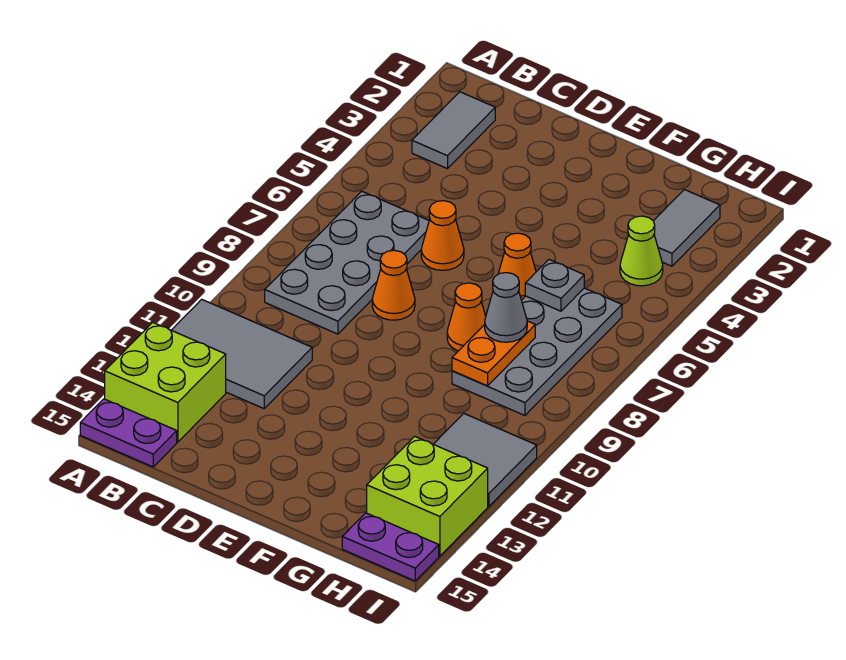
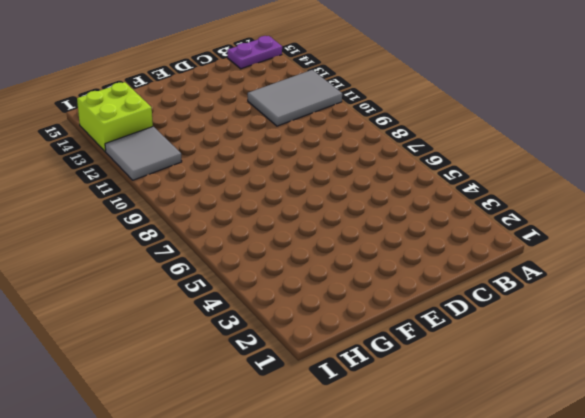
none -> lime brick A13:B14 level 1
none -> grey tile B2:B3 level 1
none -> grey plate B6:C9 level 1

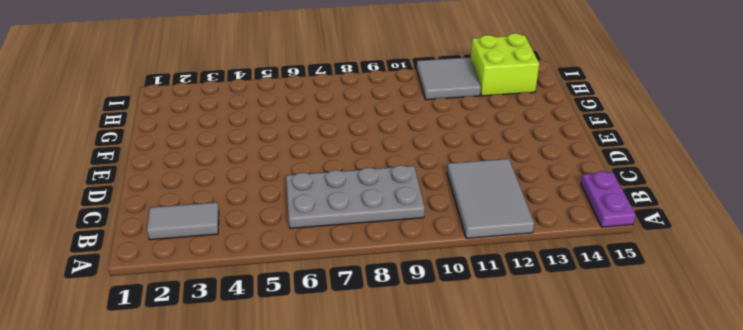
none -> lime brick A13:B14 level 1
none -> orange cone D6 level 1
none -> orange cone D8 level 1

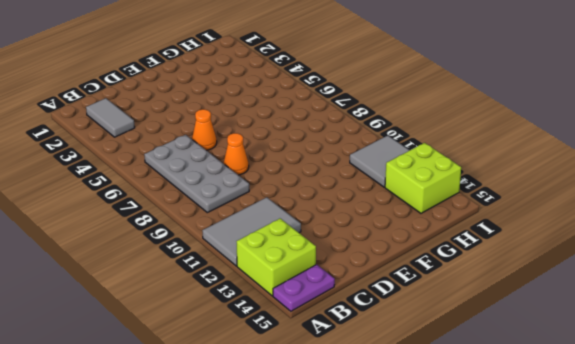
none -> orange cone F6 level 1
none -> orange cone F8 level 1
none -> grey plate G6:H9 level 1

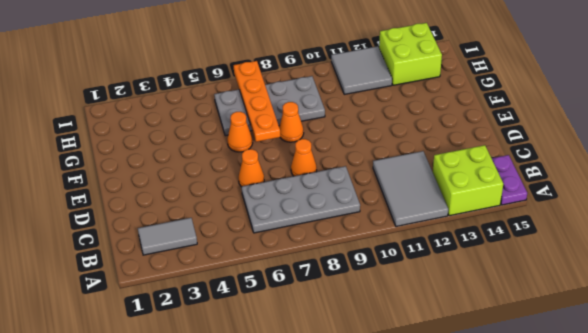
orange plate F7:I7 level 2 -> none
none -> grey tile H2:H3 level 1
none -> lime cone H4 level 1
none -> purple plate H15:I15 level 1

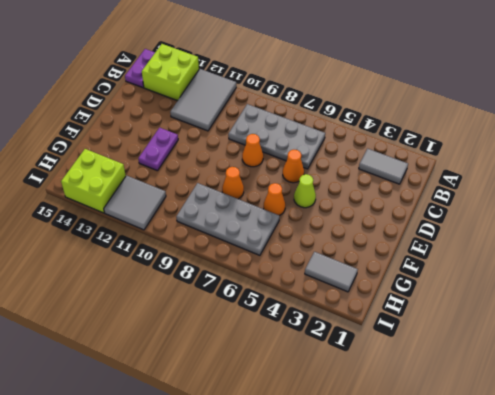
lime cone E5 level 1 -> lime cone H4 level 1
purple plate E12:F12 level 1 -> purple plate H15:I15 level 1
none -> grey plate G6 level 2
none -> orange plate G8:G9 level 2
none -> grey cone G8 level 3

